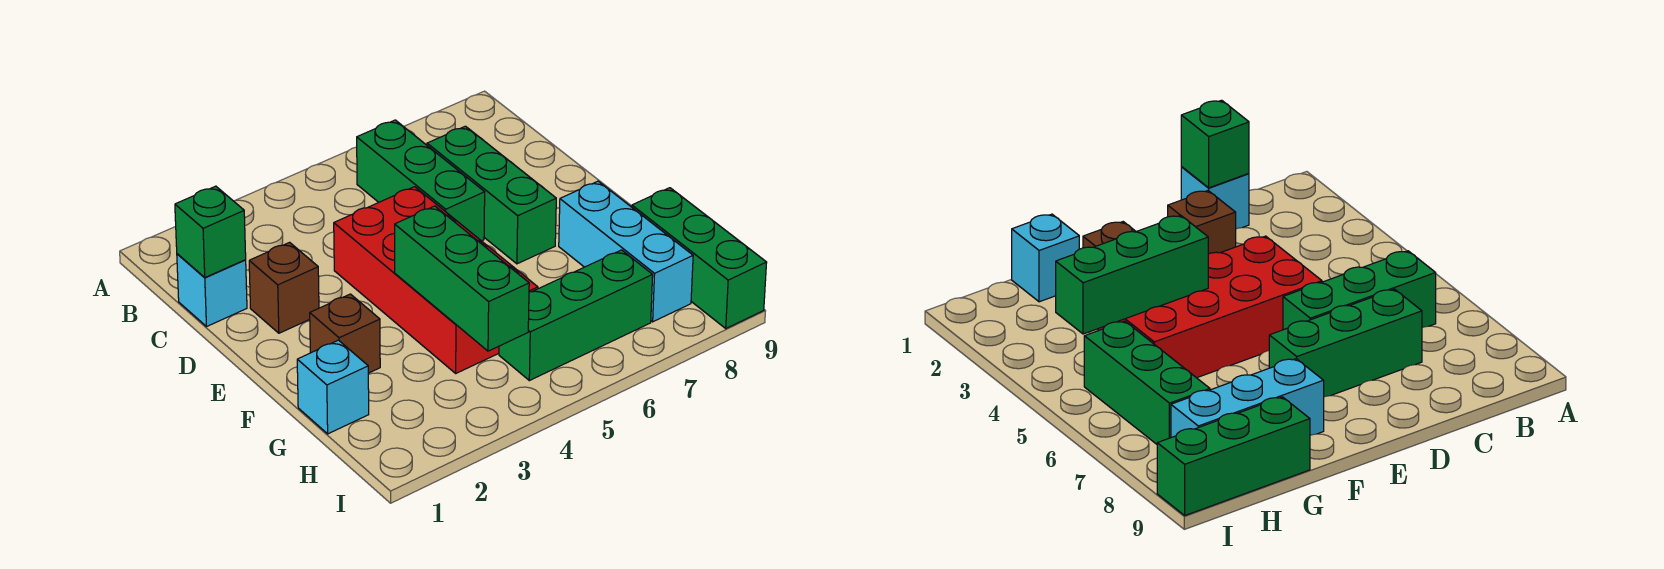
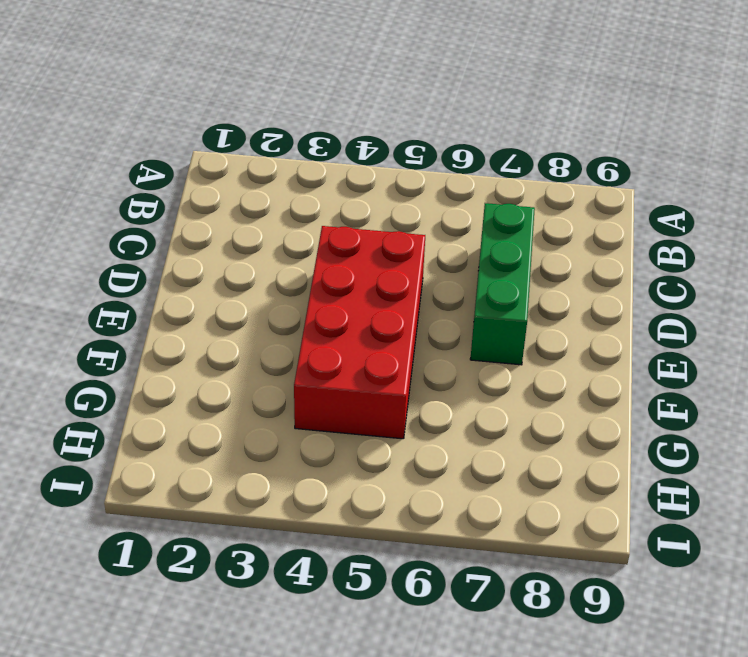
none -> green brick B6:D6 level 1
none -> cyan brick C1 level 1
none -> brown brick D2 level 1

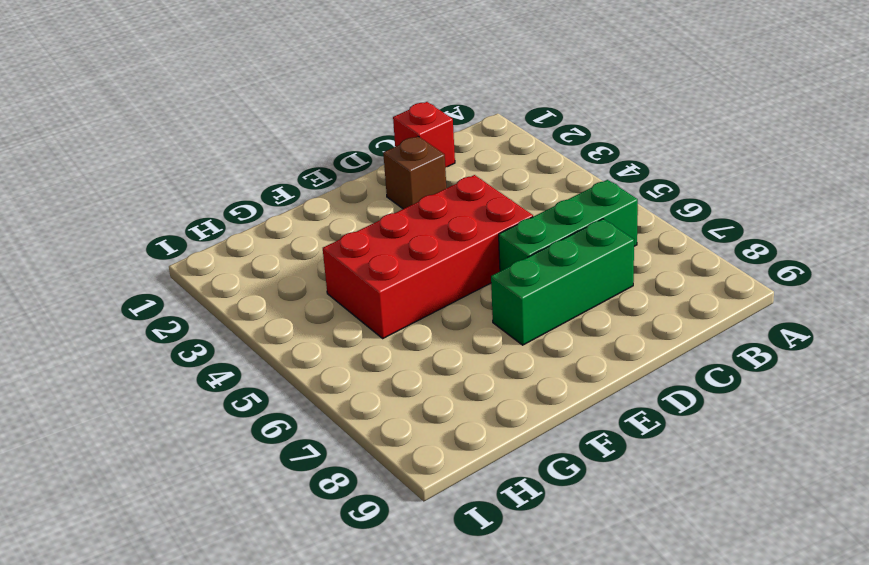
red brick C1 level 1 -> cyan brick C1 level 1
none -> brown brick F2 level 1
none -> cyan brick F8:H8 level 1
none -> cyan brick G1 level 1

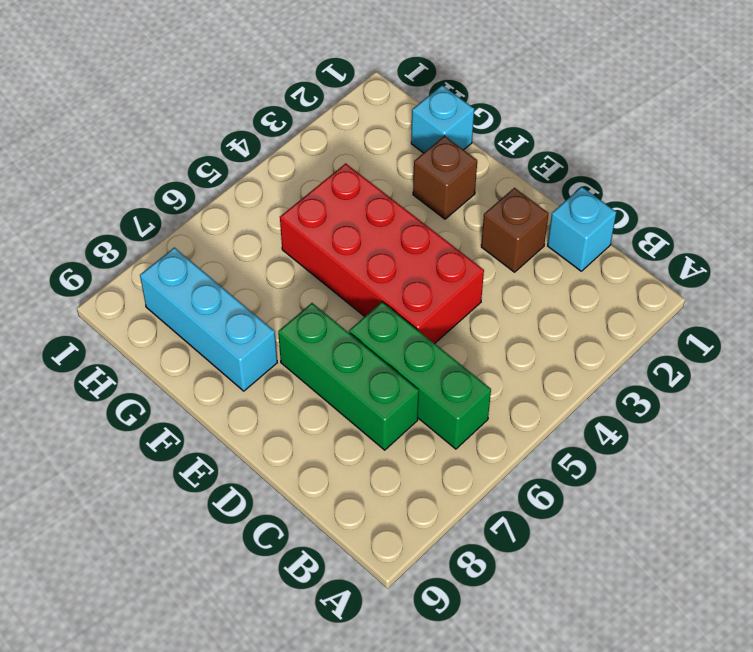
none -> green brick G9:I9 level 1
none -> green brick H5:H7 level 1
none -> green brick C1 level 2

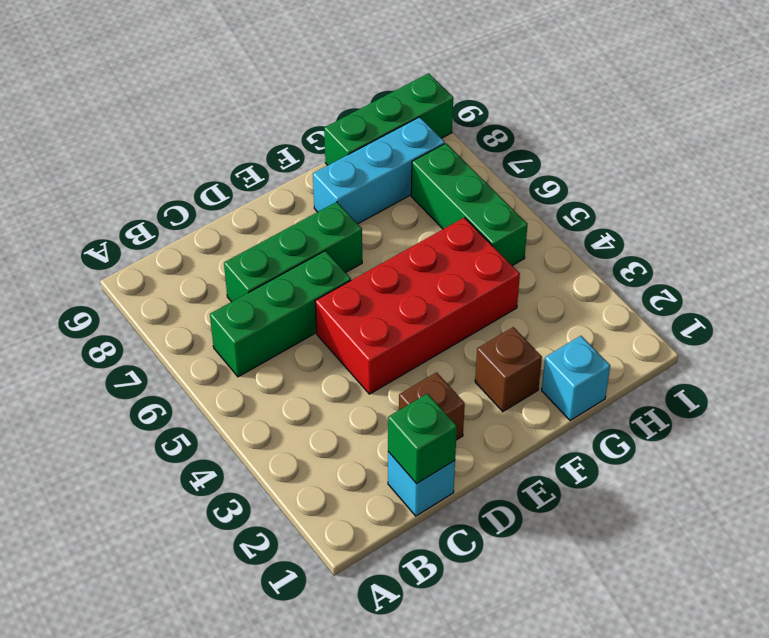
none -> green brick F4:H4 level 2

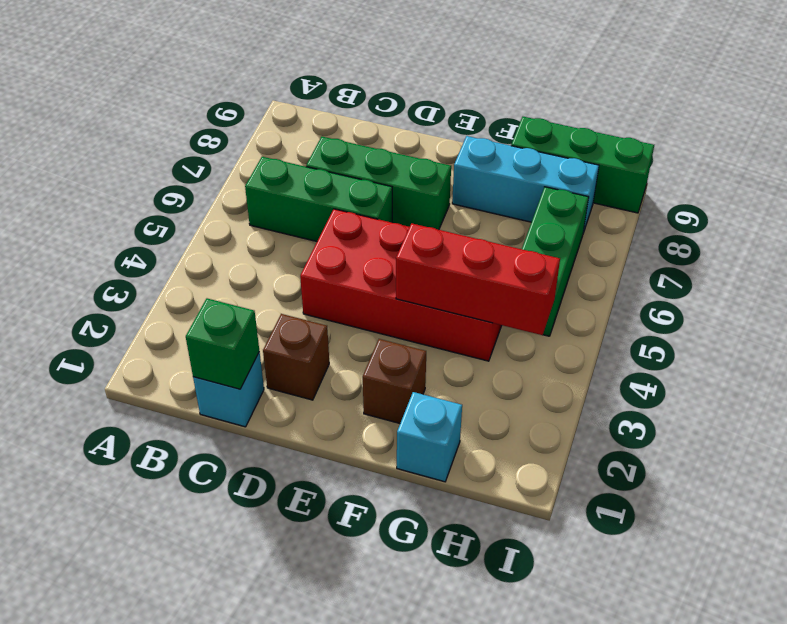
red brick F4:H4 level 2 -> green brick F4:H4 level 2

